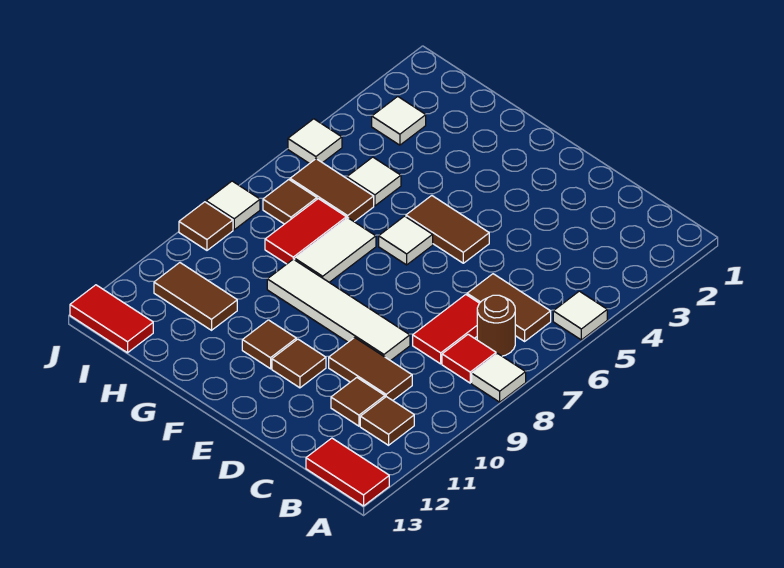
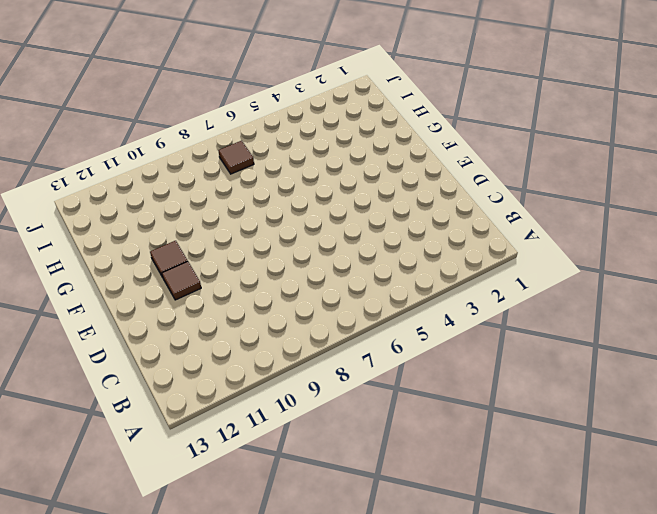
none -> white tile A5 level 1
none -> white tile A8 level 1
none -> red tile A13:B13 level 1

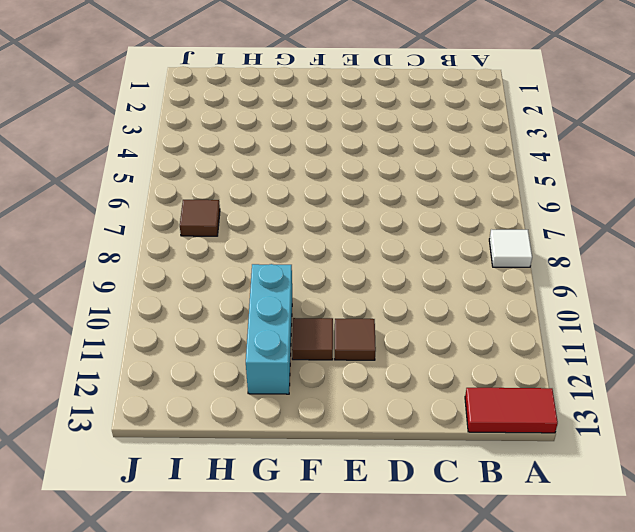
cyan brick G10:G12 level 1 -> none
none -> white tile A5 level 1
none -> brown tile B6:C6 level 1
none -> brown round brick B7 level 1

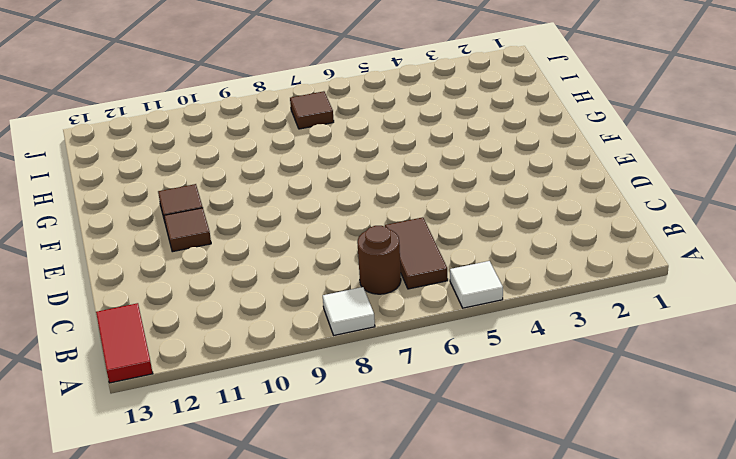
none -> red tile B8 level 1
none -> brown tile B11 level 1
none -> red tile C7:C8 level 1

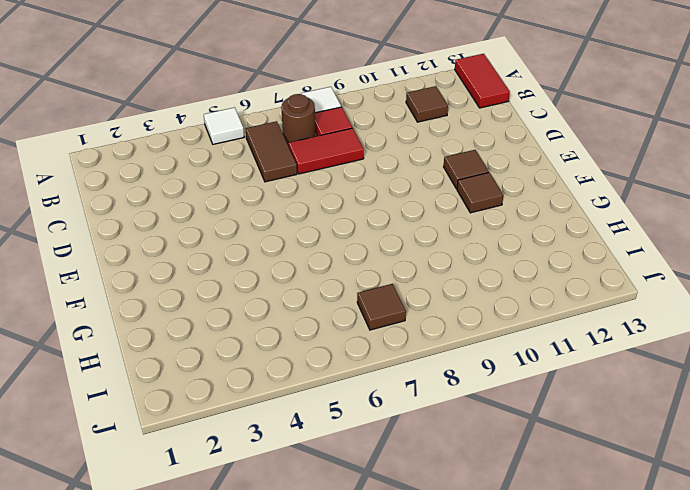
none -> brown tile C10:D10 level 1
none -> brown tile C11 level 1
none -> white tile D9:G9 level 1

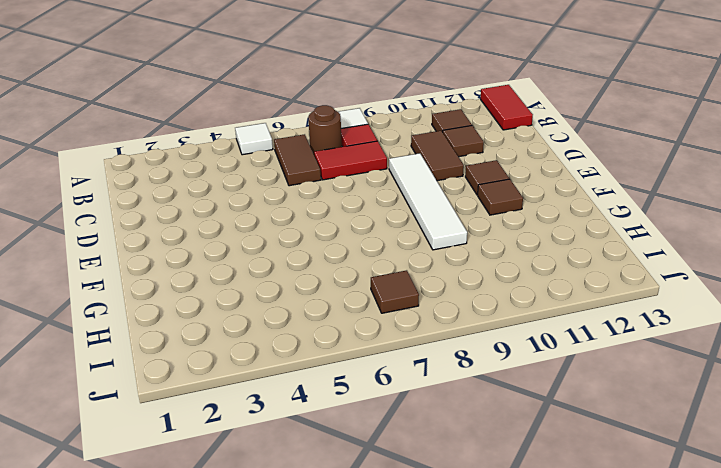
none -> brown tile E5:F5 level 1
none -> white tile F6 level 1
none -> white tile G7:G8 level 1

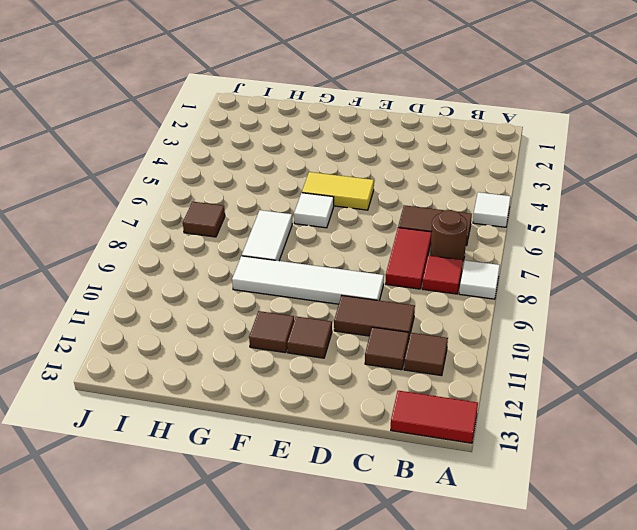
yellow tile E5:F5 level 1 -> brown tile E5:F5 level 1
none -> white tile H5 level 1
none -> brown tile H6:I6 level 1
none -> red tile H7:H8 level 1

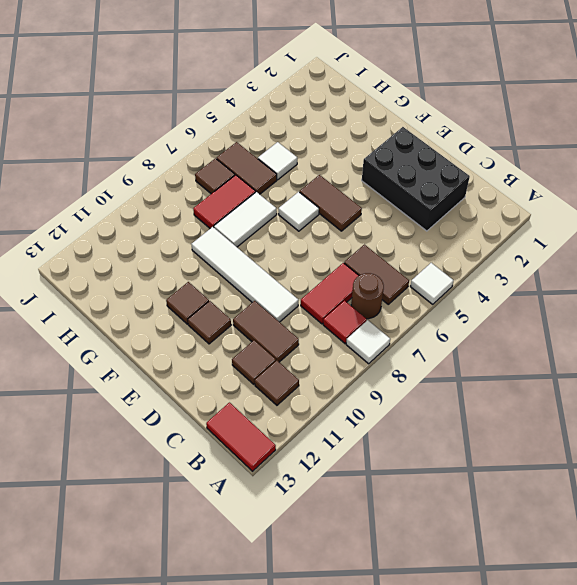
black brick C2:E3 level 1 -> none
none -> brown tile H11:I11 level 1
none -> white tile I3 level 1
none -> red tile I13:J13 level 1

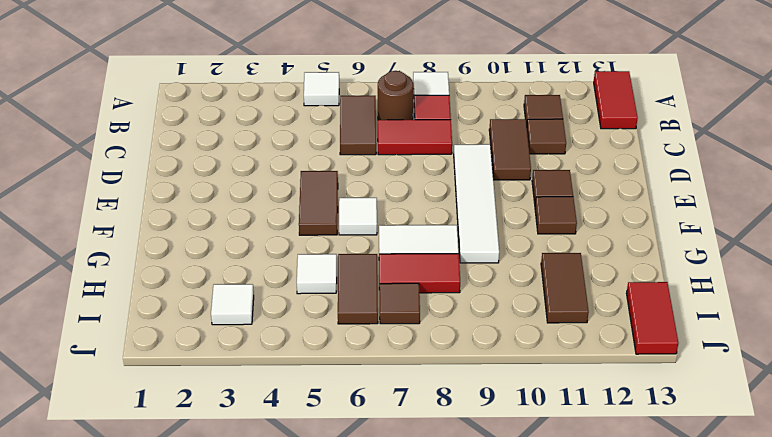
none -> white tile J5 level 1
none -> white tile J8 level 1
none -> brown tile J9 level 1

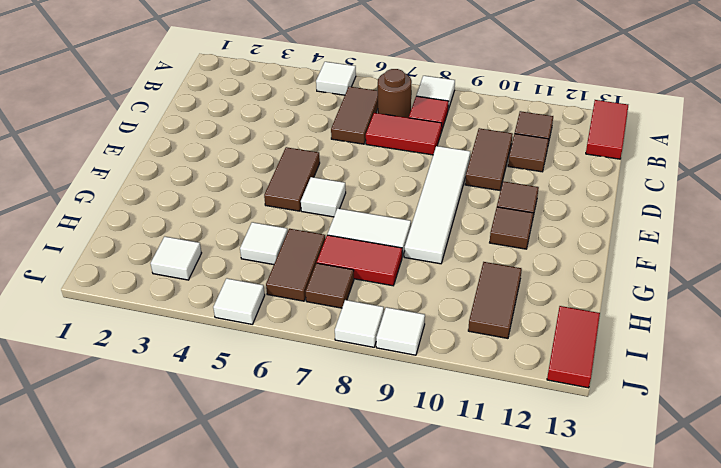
white tile J9 level 1 -> brown tile J9 level 1

